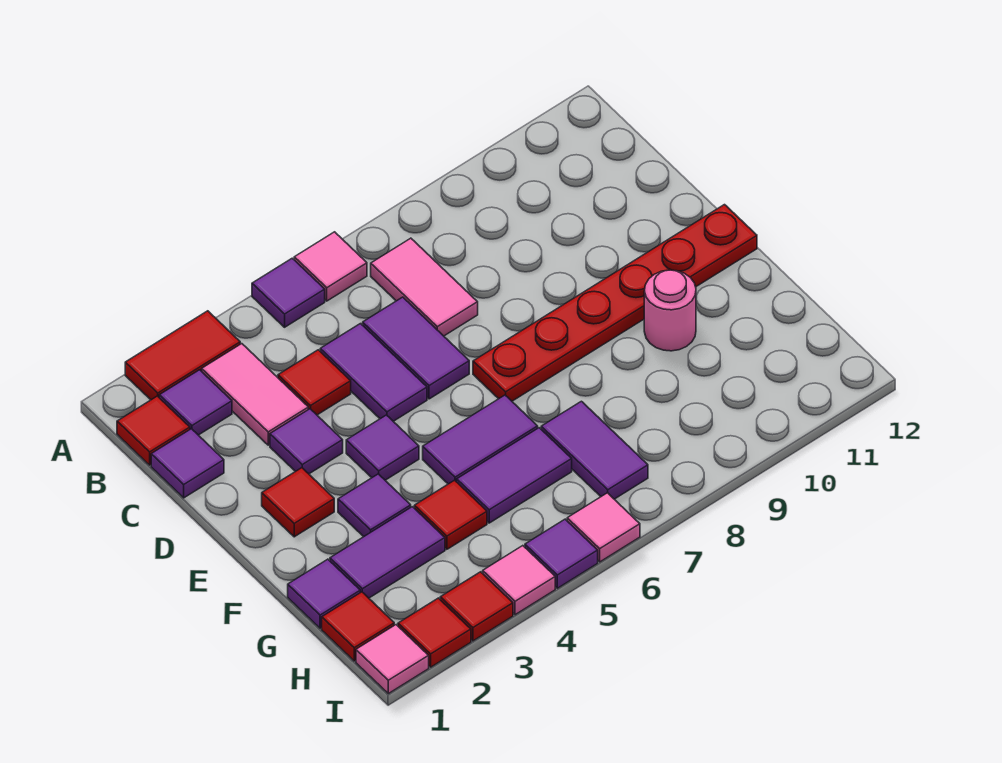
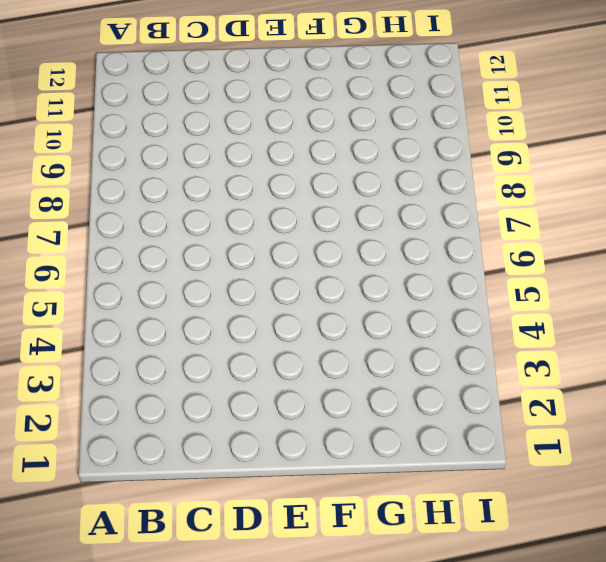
none -> red tile A2:A3 level 1
none -> purple tile A5 level 1
none -> pink tile A6 level 1
none -> red tile B1 level 1

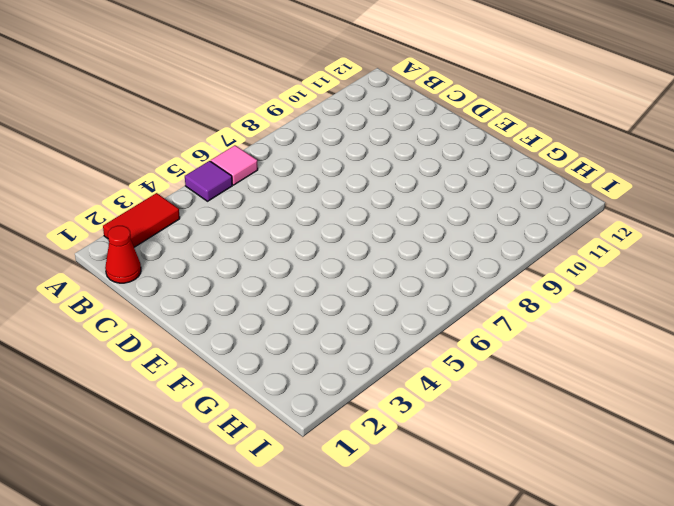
red cone B1 level 1 -> red tile B1 level 1
none -> purple tile B2 level 1
none -> pink tile B3:C3 level 1
none -> pink tile B7:C7 level 1
none -> purple tile C1 level 1

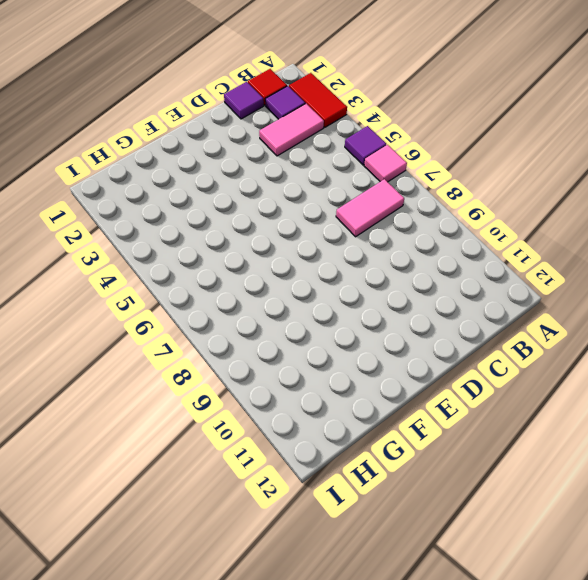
none -> red tile C4 level 1
none -> purple tile C5:D5 level 1
none -> purple tile C6:D6 level 1
none -> purple tile D3 level 1

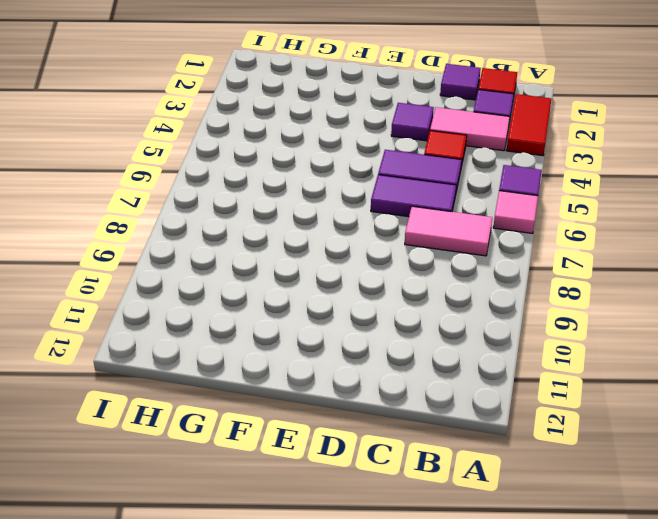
none -> red tile E2 level 1
none -> purple tile E4 level 1
none -> red plate E7:E12 level 1
none -> purple tile F3 level 1

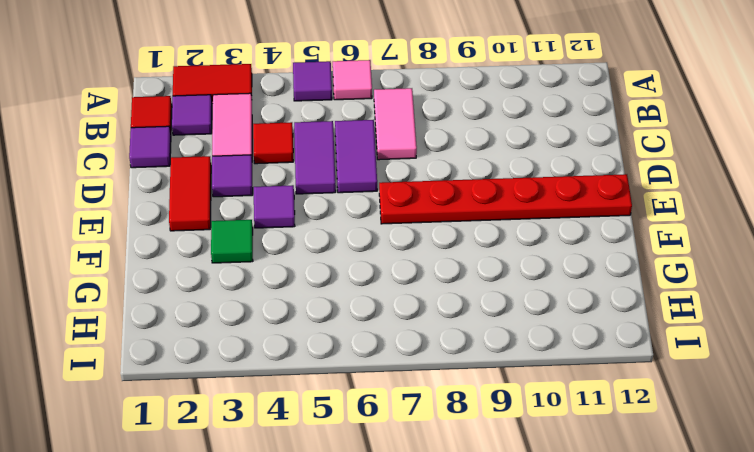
red tile D2:E2 level 1 -> red tile E2 level 1
green tile F3 level 1 -> purple tile F3 level 1
none -> purple tile F5:F6 level 1
none -> pink round brick F10 level 1
none -> purple tile G1 level 1
none -> purple tile G2:G3 level 1

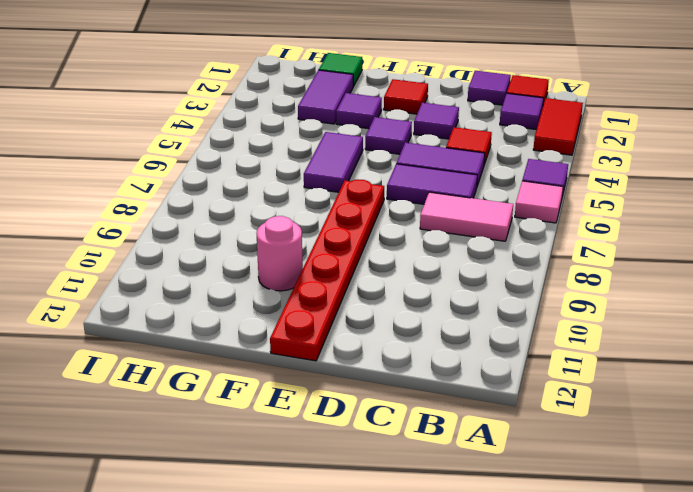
green tile G1 level 1 -> purple tile G1 level 1
none -> pink tile B3:C3 level 1
none -> red tile G4 level 1
none -> purple tile G5:G6 level 1
none -> purple tile G7:H7 level 1

